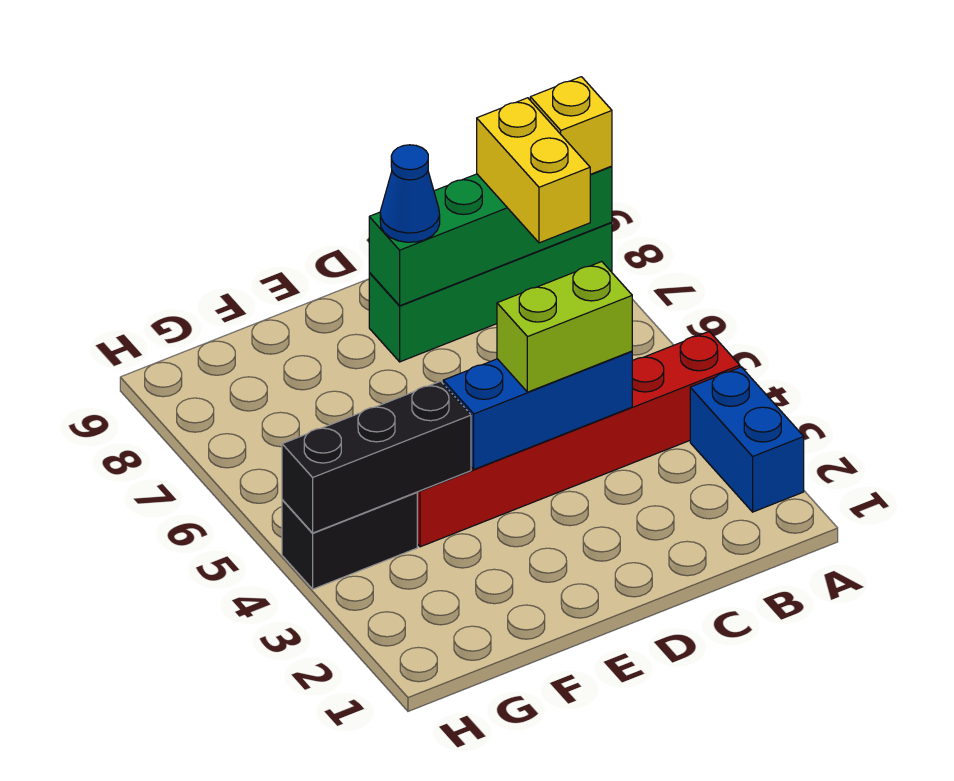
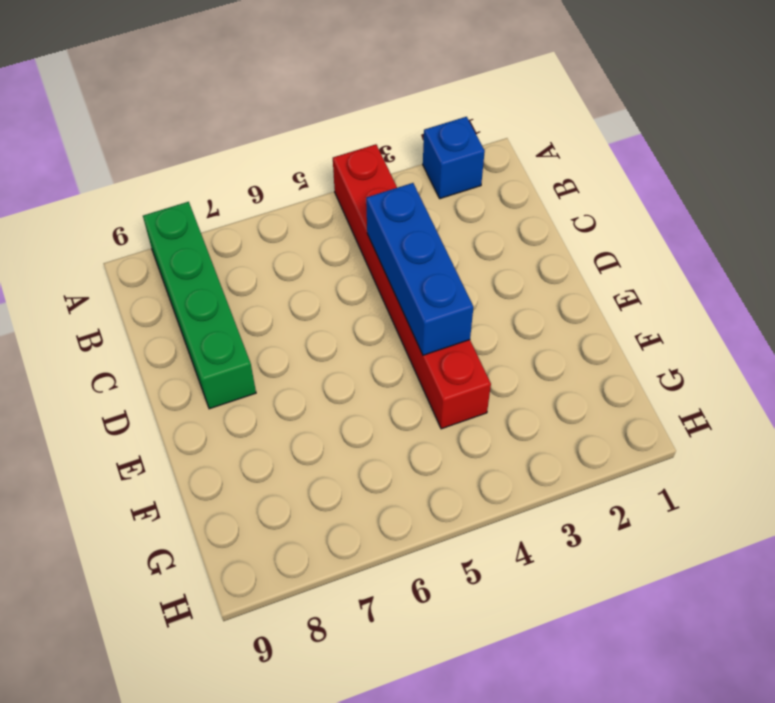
blue brick A2 level 1 -> blue brick A2:A3 level 1
none -> black brick G4:H4 level 1
none -> green brick A8:D8 level 2

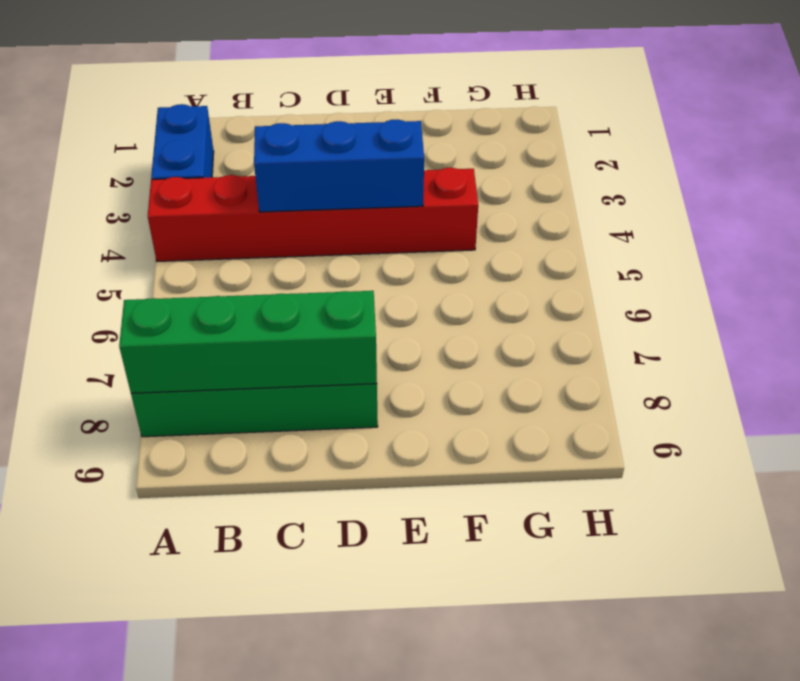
none -> black brick G4:H4 level 1
none -> black brick F4:H4 level 2

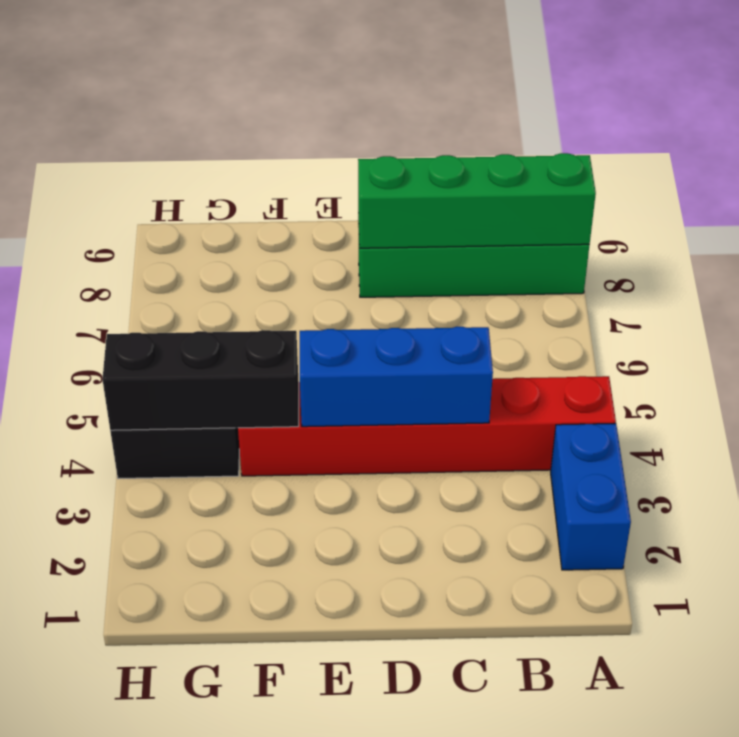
none -> yellow brick A8 level 3
none -> yellow brick B7:B8 level 3

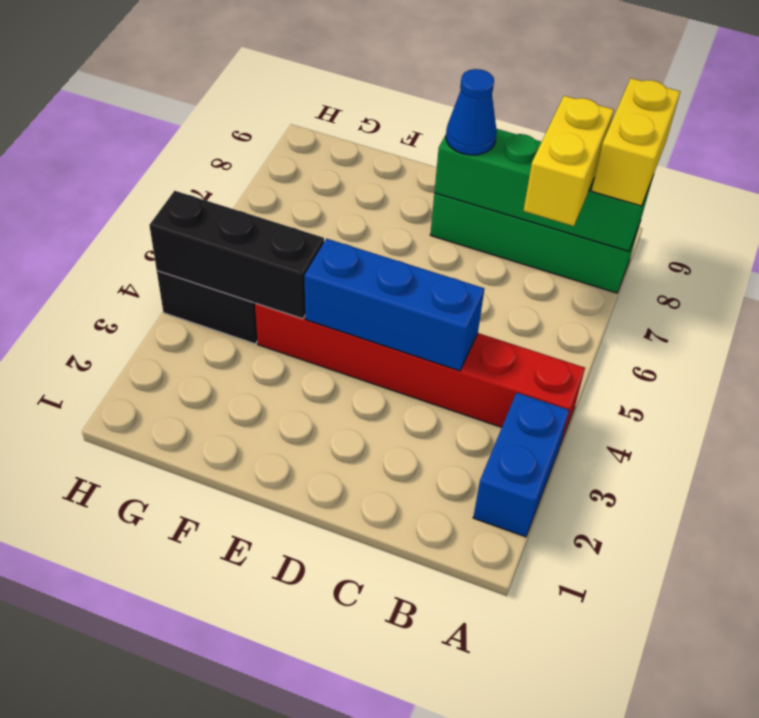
yellow brick A8:A9 level 3 -> yellow brick A8 level 3
none -> lime brick C4:D4 level 3

